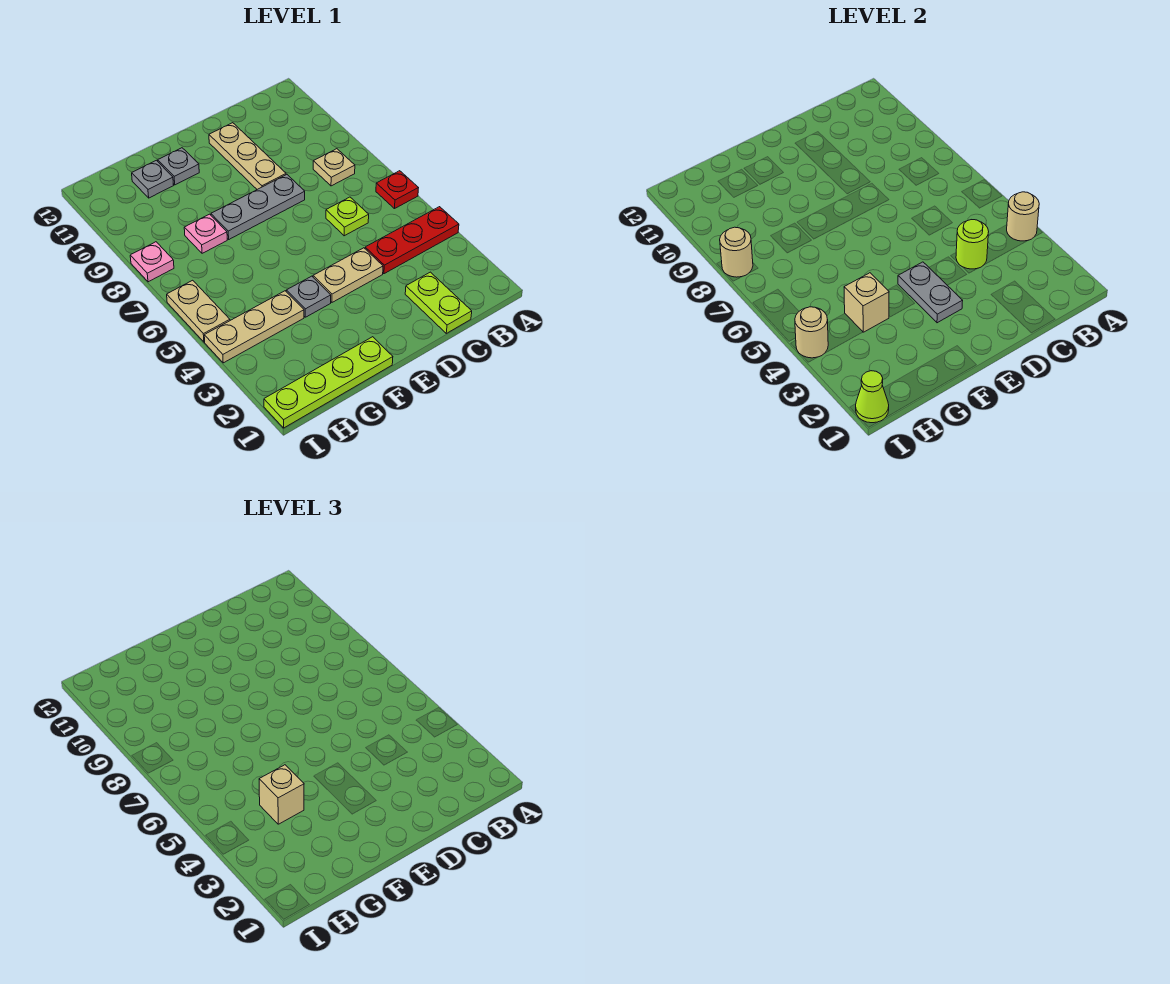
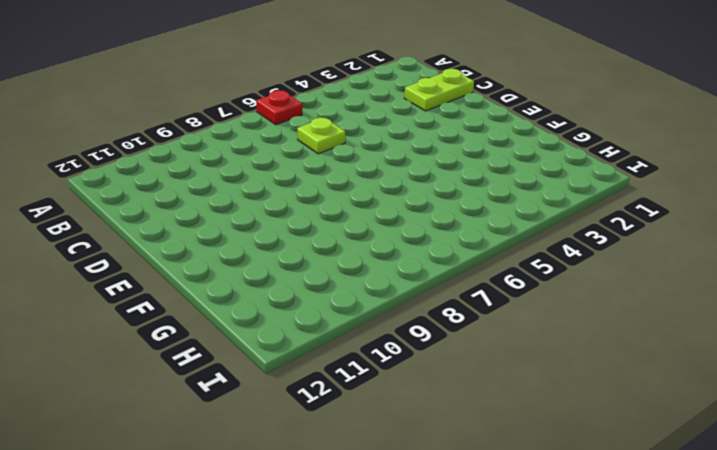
none -> red plate A4:C4 level 1
none -> tan plate B8 level 1
none -> tan plate D4:E4 level 1

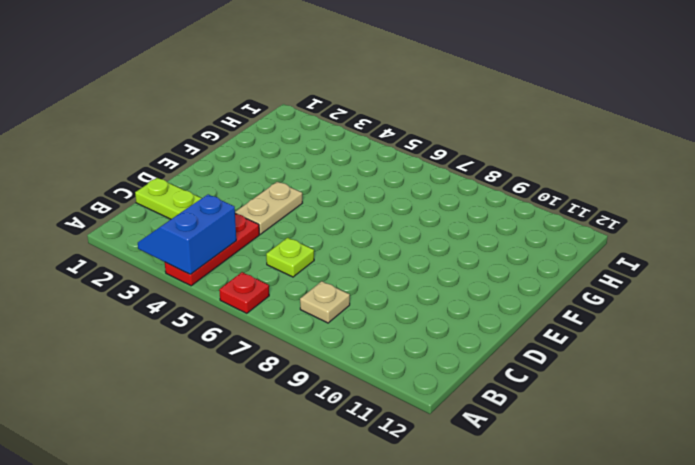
blue slope A3:B4 level 2 top 4 -> tan round brick A4 level 2
none -> grey plate D8:F8 level 1
none -> tan plate D9:D11 level 1
none -> lime plate F1:I1 level 1

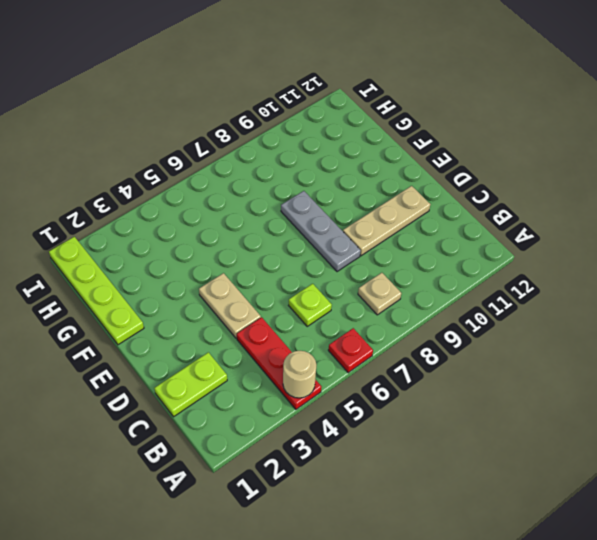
none -> grey plate F4 level 1
none -> grey plate F11 level 1
none -> tan plate G4:I4 level 1

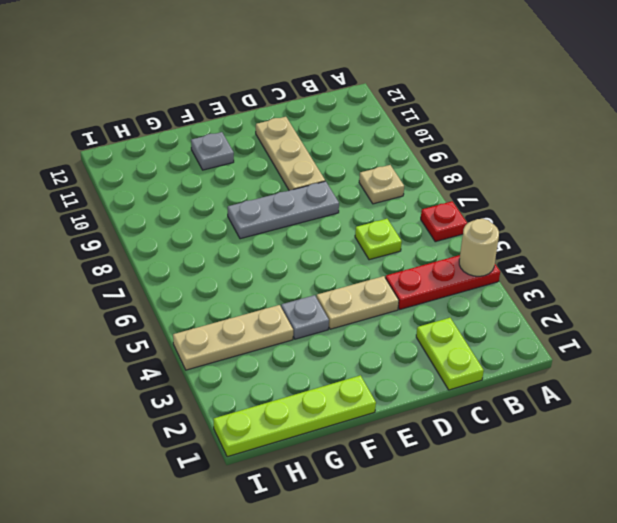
none -> pink plate G8 level 1
none -> grey plate G11 level 1
none -> tan plate I5:I6 level 1

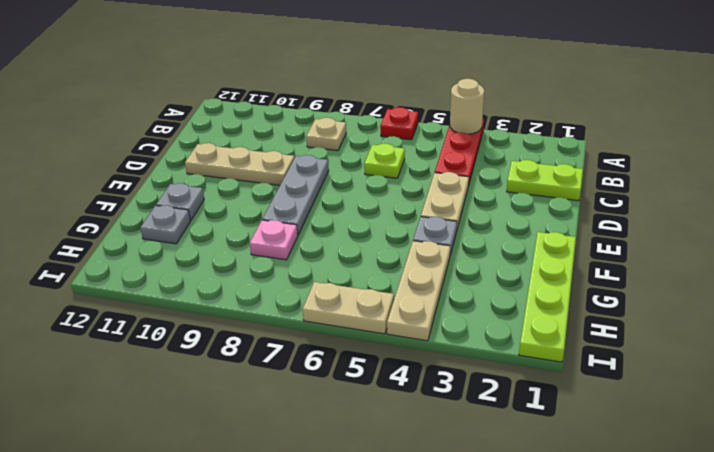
none -> pink plate I8 level 1
none -> lime round brick C4 level 2
none -> grey plate E3:E4 level 2

